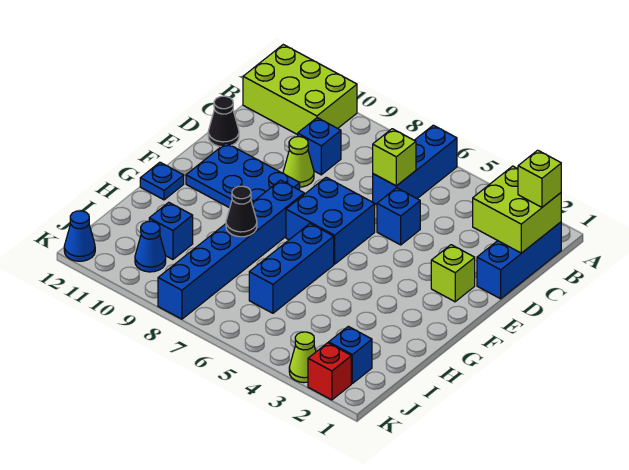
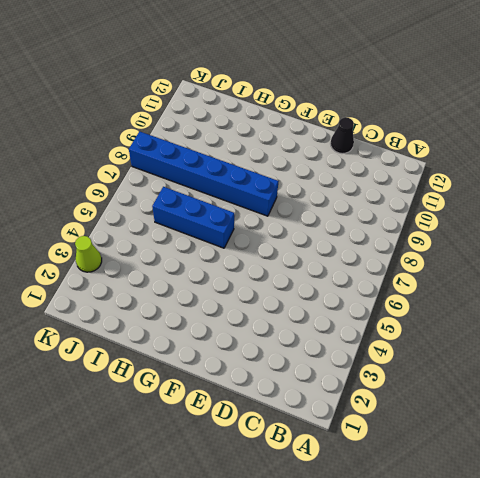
none -> blue brick A6:C6 level 1
none -> lime brick A10:B12 level 1
none -> blue brick B1:D1 level 1

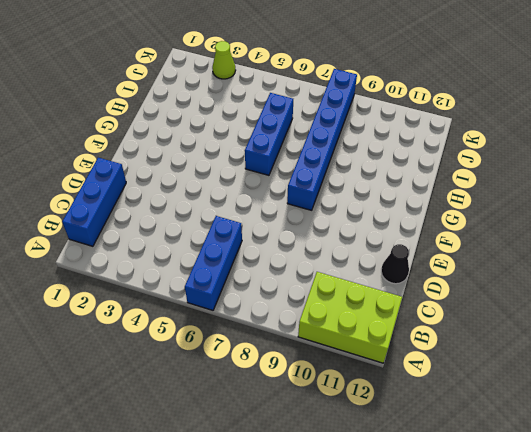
none -> blue brick C9 level 1
none -> blue brick D5 level 1
none -> lime cone D9 level 1

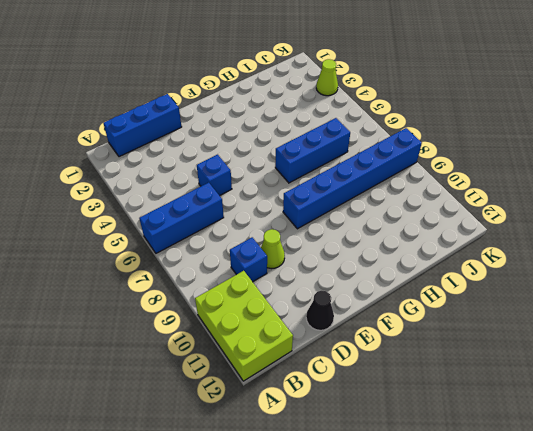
none -> lime brick E2 level 1
none -> blue brick E6:F7 level 1
none -> blue plate E9:F11 level 1

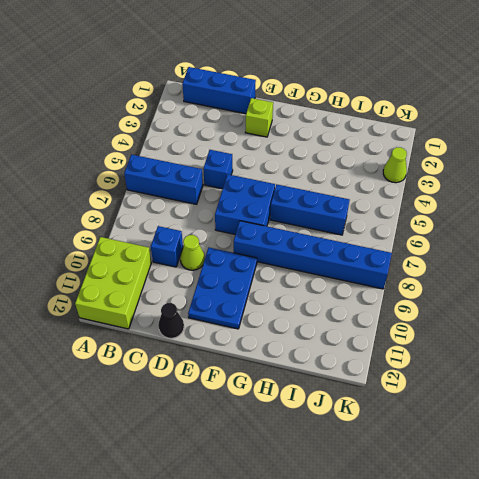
none -> blue plate G12 level 1
none -> blue brick I10 level 1
none -> blue brick J2 level 1

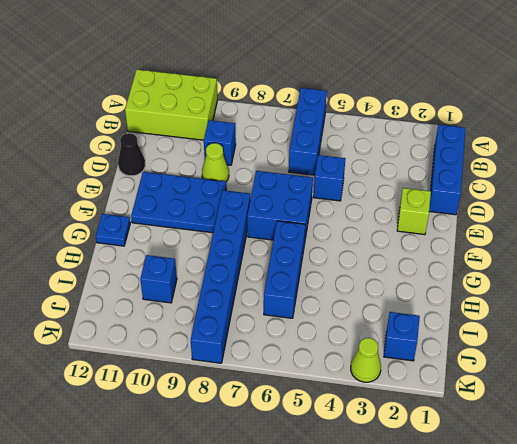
none -> blue cone J10 level 1
none -> red brick K2 level 1
none -> blue cone K12 level 1

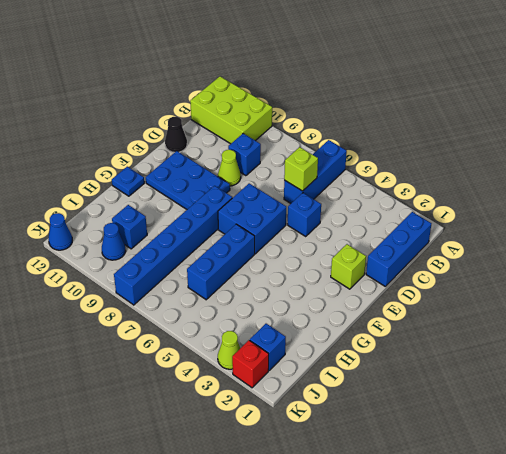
none -> lime brick B1:C2 level 2
none -> black cone H8 level 2
none -> lime brick B1 level 3

